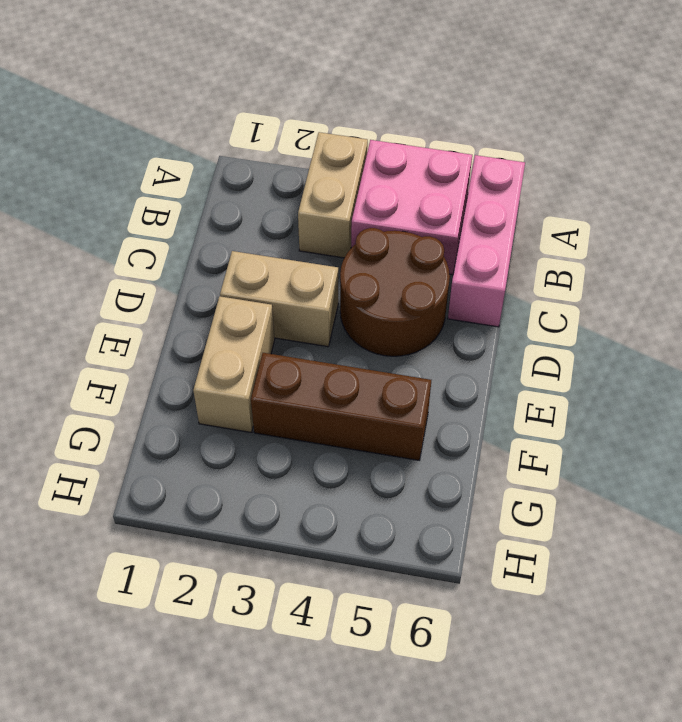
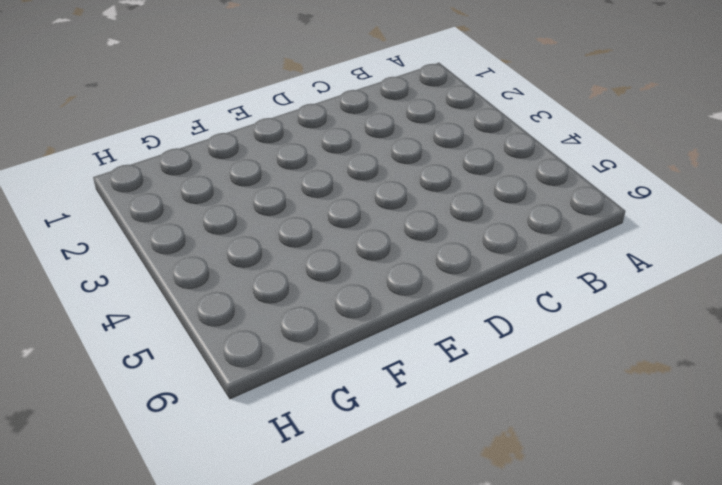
none -> tan brick A3:B3 level 1
none -> pink brick A4:B5 level 1

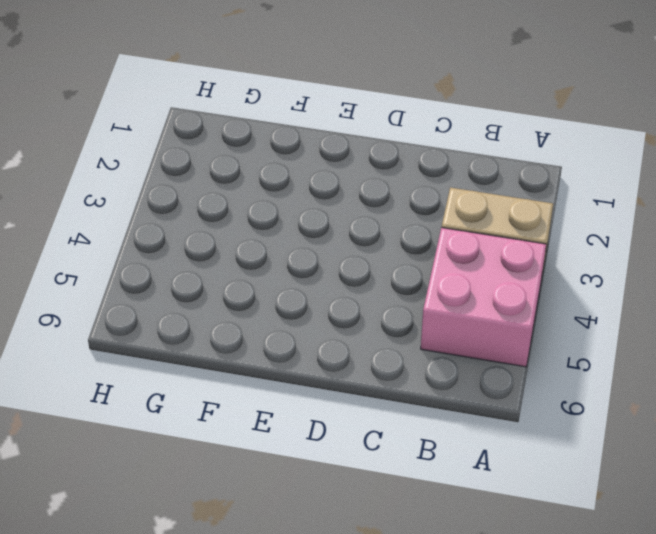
none -> pink brick A6:C6 level 1
none -> brown round brick C4:D5 level 1

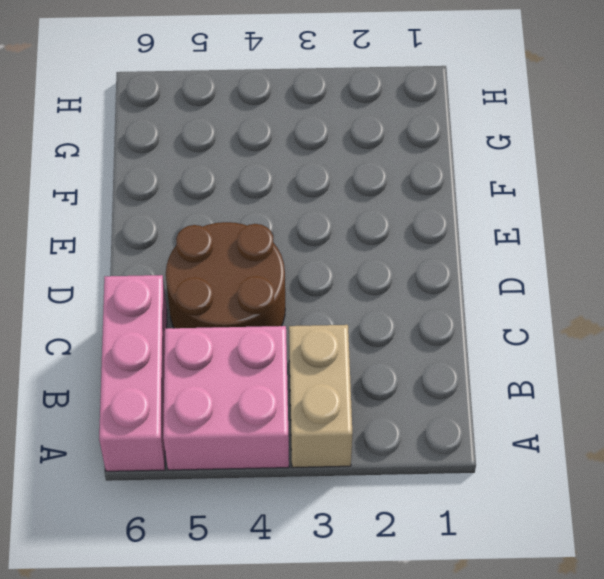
none -> tan brick D2:D3 level 1
none -> tan brick E2:F2 level 1

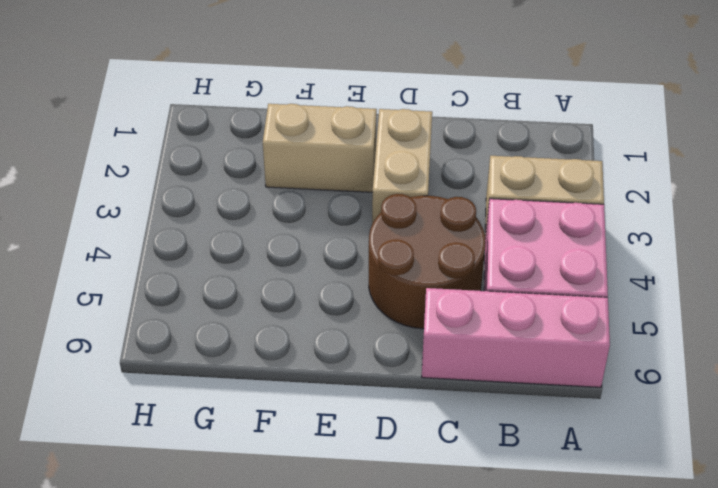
none -> brown brick F3:F5 level 1

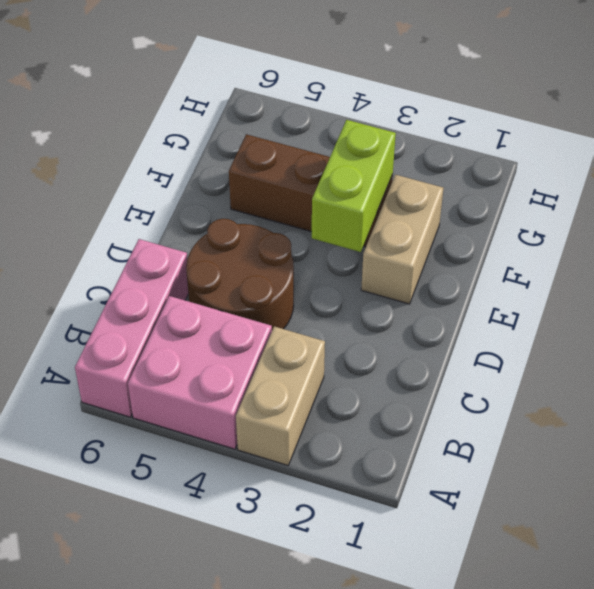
lime brick E3:F3 level 2 -> none
none -> tan brick D2:D3 level 1

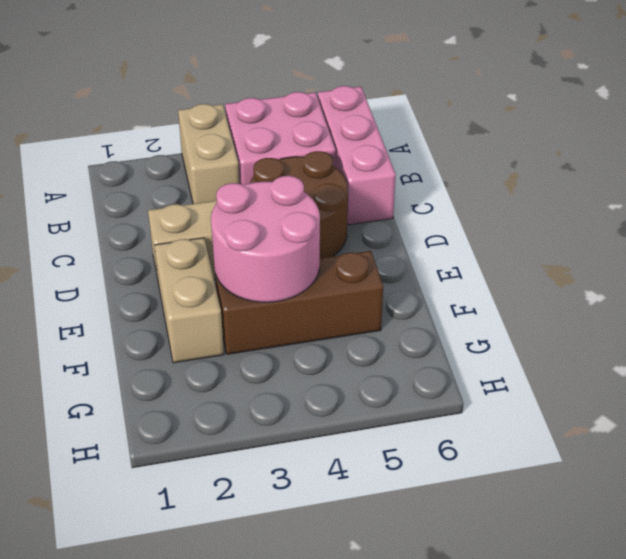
pink round brick E3:F4 level 2 -> none

